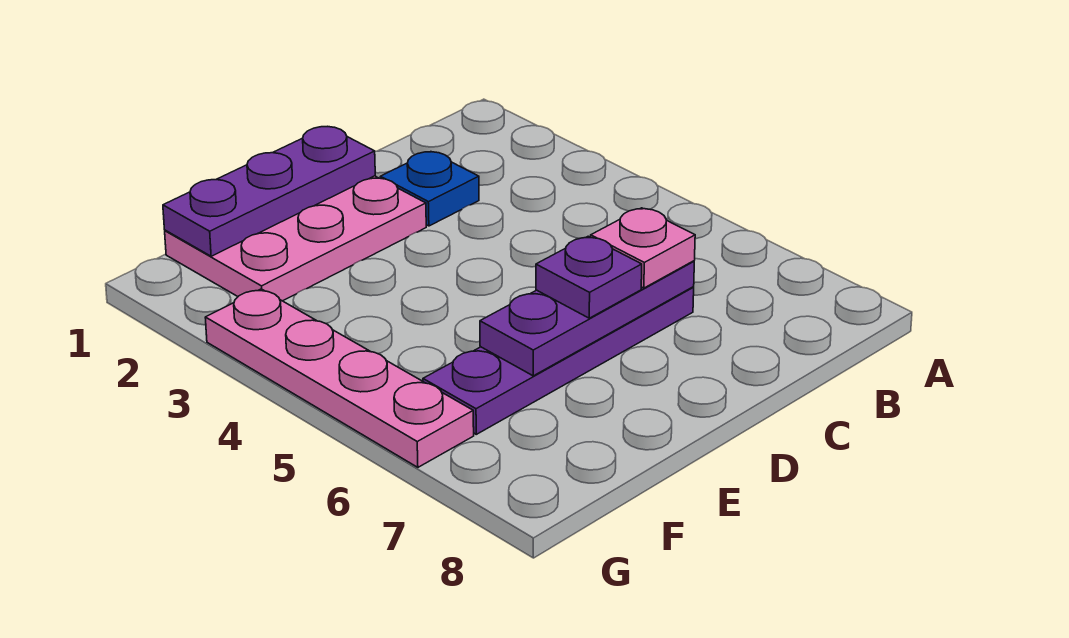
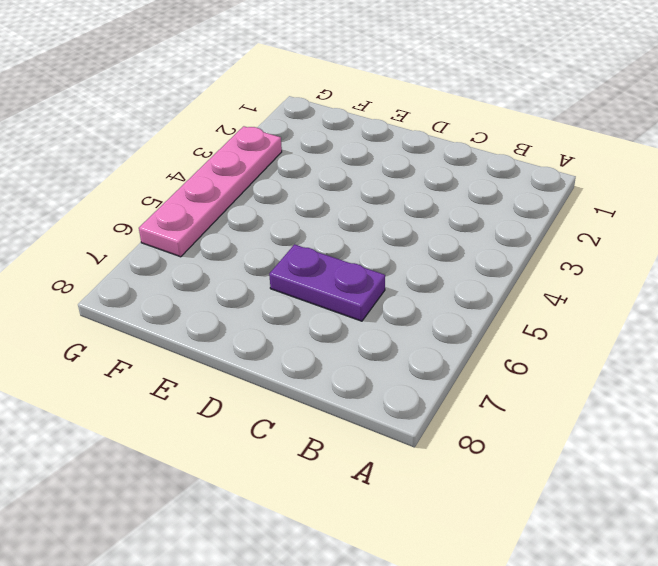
purple plate C6:D6 level 1 -> purple plate C6:F6 level 1
none -> blue plate C2 level 1
none -> pink plate D1:F2 level 1

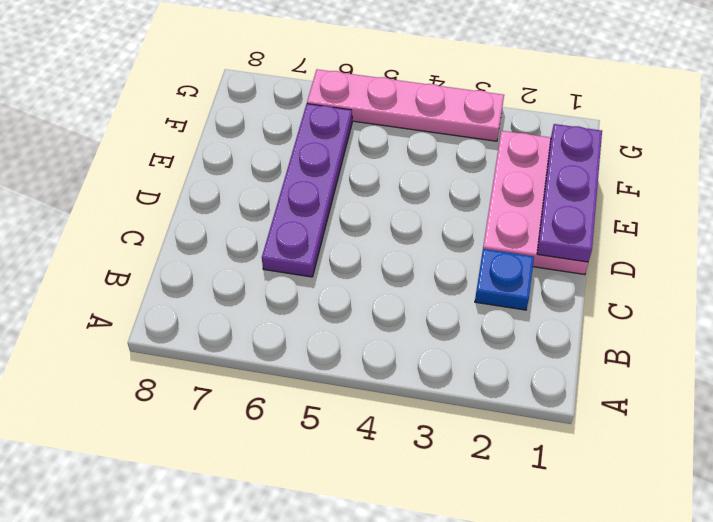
none -> purple plate C6:E6 level 2
none -> pink plate C6 level 3

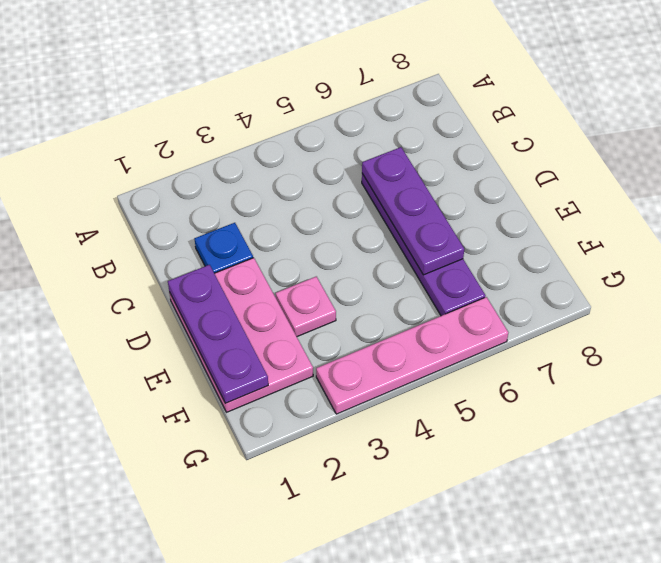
pink plate E3 level 1 -> pink plate C6 level 3
none -> purple plate D6 level 3

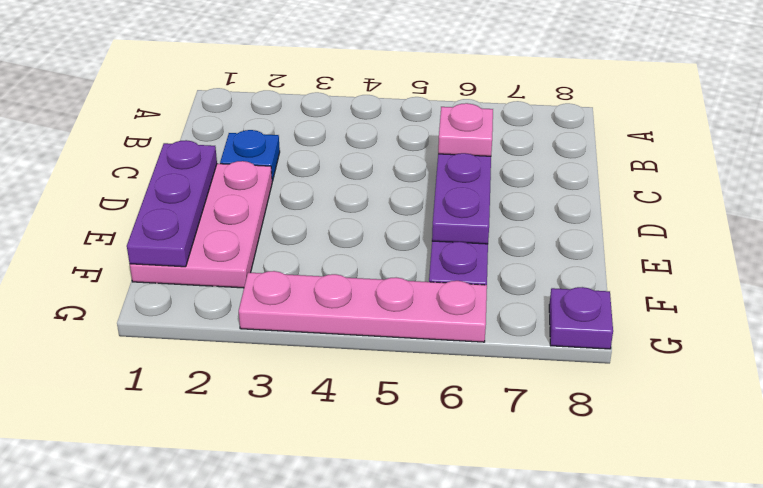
purple plate G8 level 1 -> purple plate D6 level 3

